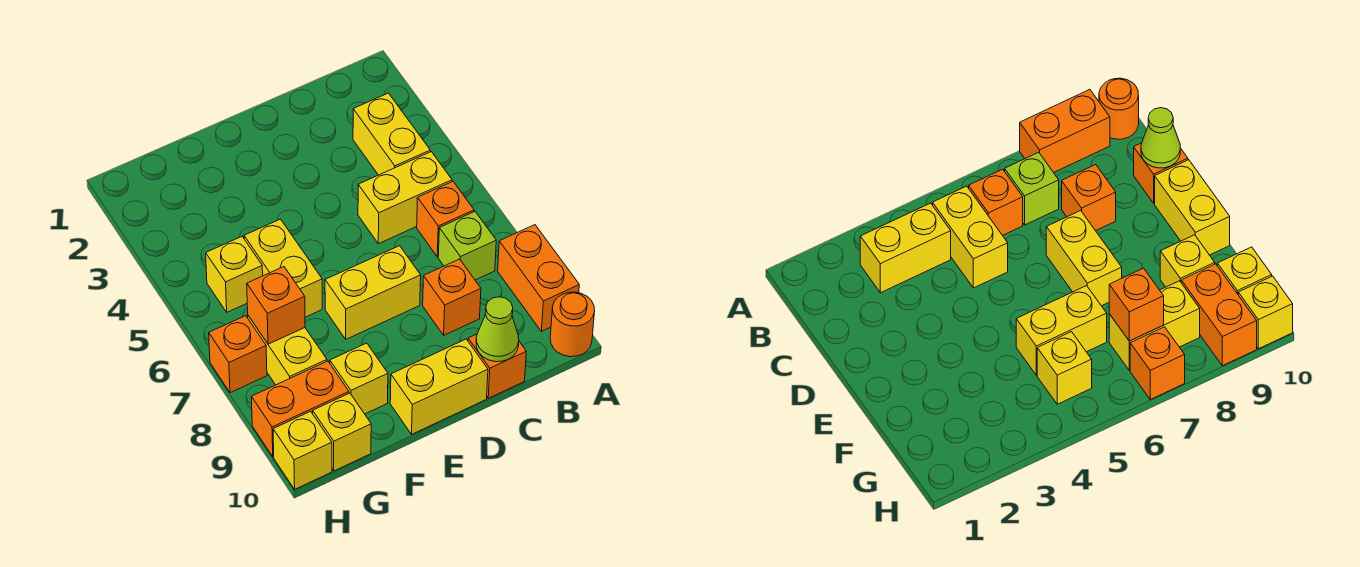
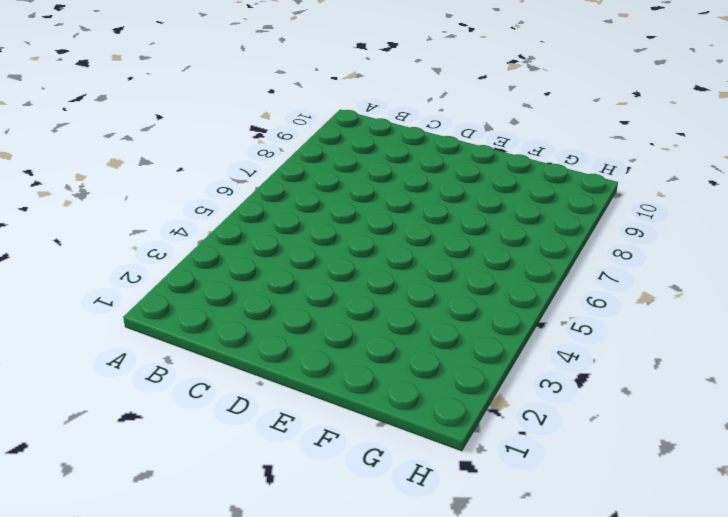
none -> orange brick A8:A9 level 1
none -> orange round brick A10 level 1
none -> yellow brick B3:B4 level 1

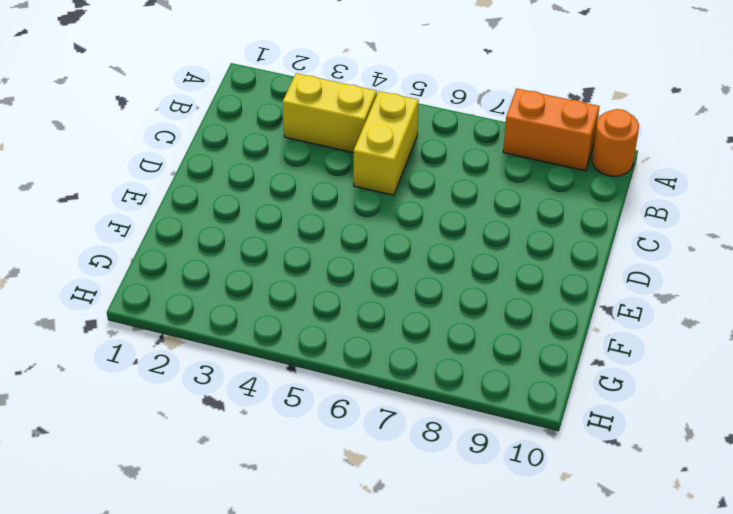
none -> orange brick B6 level 1
none -> lime brick B7 level 1
none -> orange brick C8 level 1

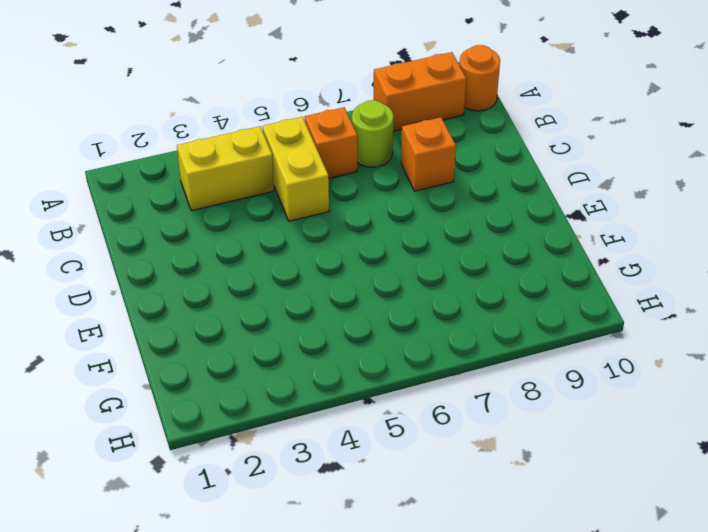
lime round brick B7 level 1 -> lime brick B7 level 1
none -> orange brick C10 level 1
none -> yellow brick D7:E7 level 1
none -> yellow brick D10:E10 level 1

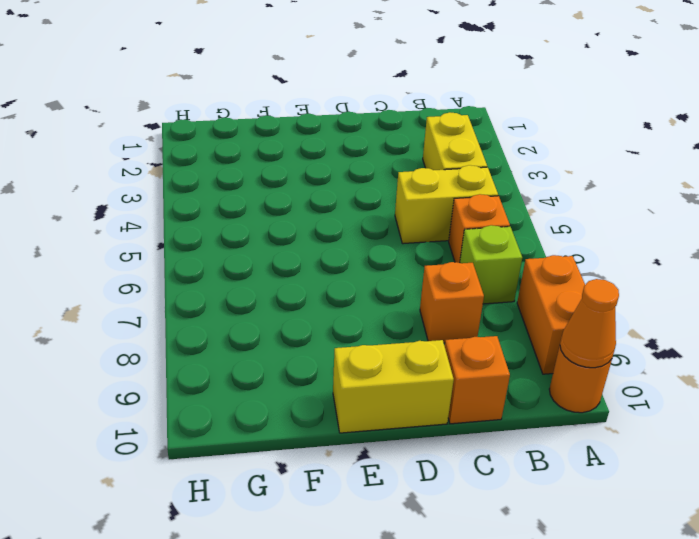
orange cone A10 level 2 -> none
none -> yellow brick D7:E7 level 1
none -> yellow brick F5:F6 level 1
none -> yellow brick F9 level 1

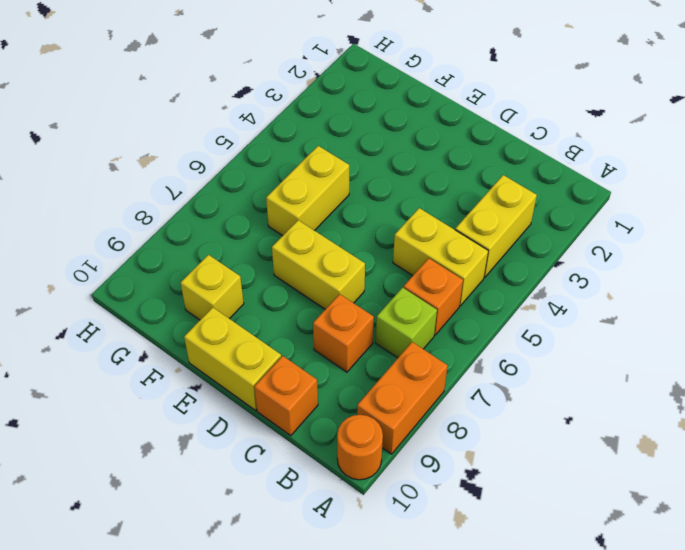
none -> yellow brick G5 level 1
none -> yellow brick G7:G8 level 1
none -> orange brick G9:H9 level 1

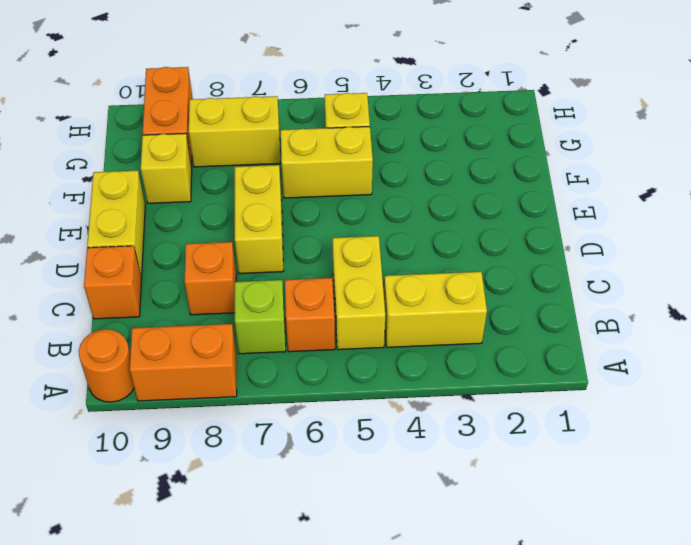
none -> yellow brick G10 level 1
none -> orange brick H7 level 1
none -> yellow brick H10 level 1

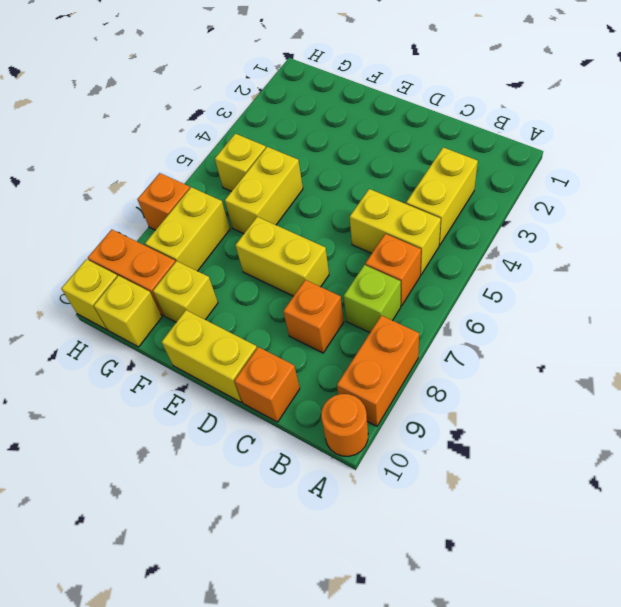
none -> lime cone C10 level 2
none -> orange brick G7 level 2

